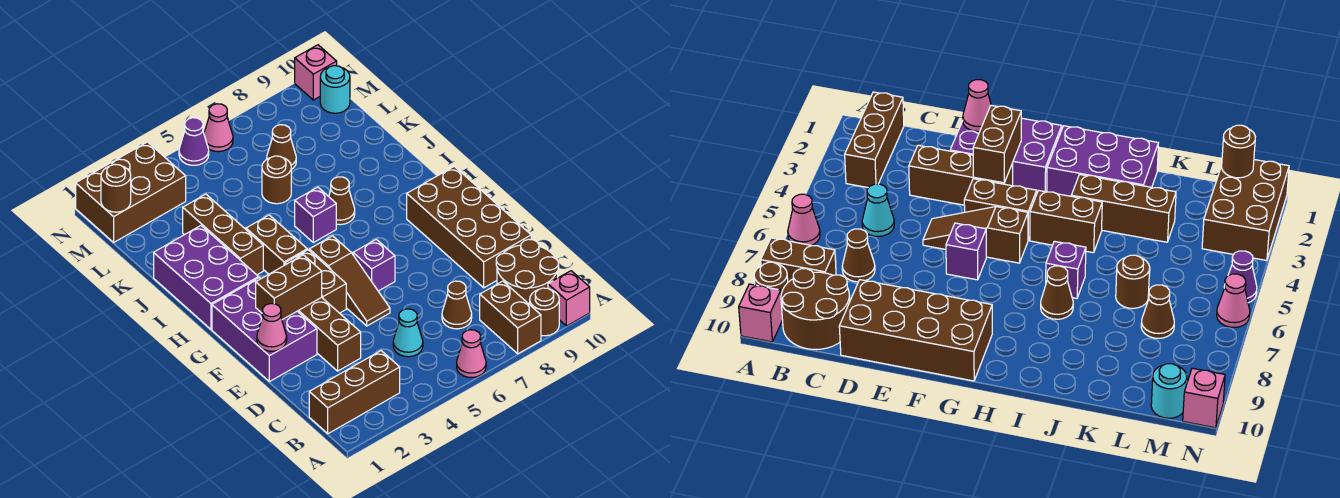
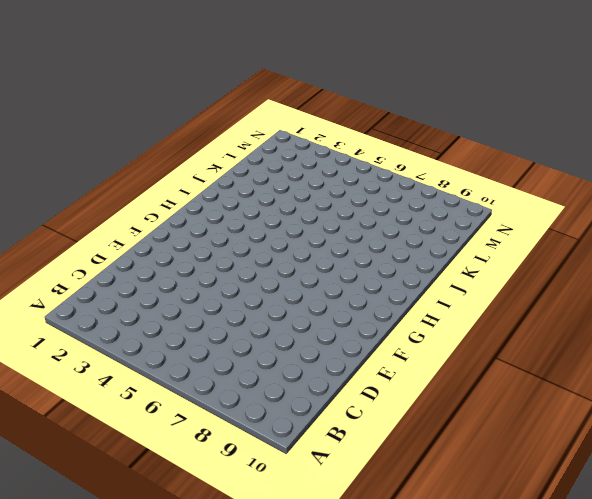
none -> pink cone A6 level 1
none -> brown brick A8:B8 level 1
none -> brown round brick A9 level 1

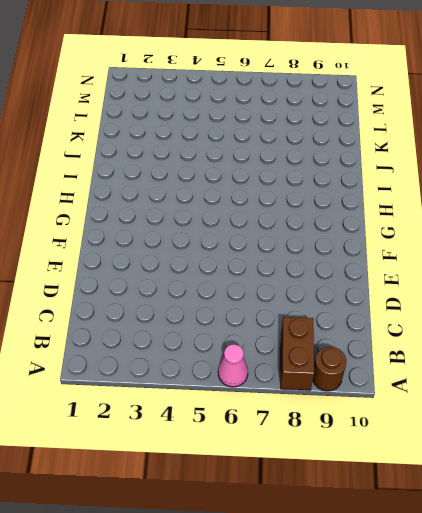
none -> pink brick A10 level 1
none -> brown brick B1:B3 level 1
none -> brown round brick B9:C10 level 1

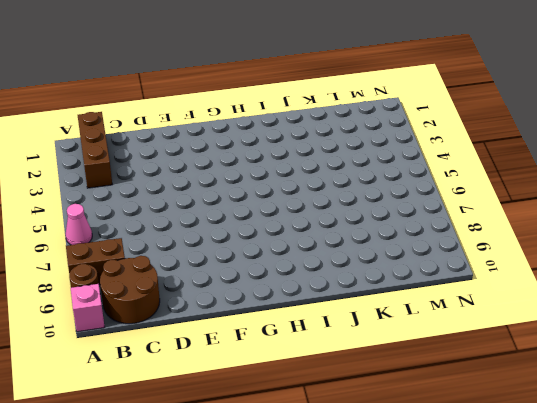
none -> cyan cone C5 level 1
none -> brown cone C7 level 1
none -> brown brick D3:F3 level 1

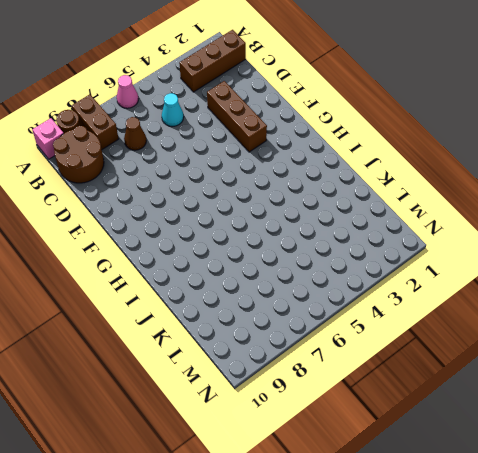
none -> brown brick D9:G10 level 1
none -> purple brick E1:G2 level 1
none -> brown slope E5:G5 level 1 top G

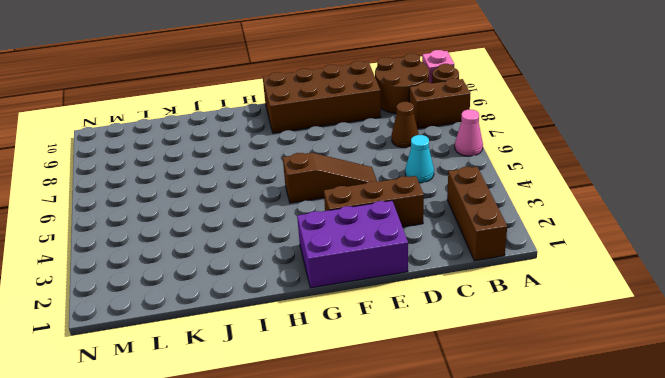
none -> brown brick F4:G4 level 1
none -> purple brick F6 level 1
none -> purple brick H1:J2 level 1

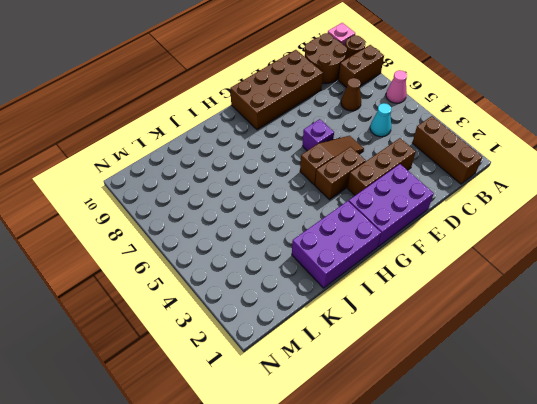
none -> brown brick H4:I4 level 1
none -> brown brick I3:K3 level 1
none -> purple brick I6 level 1

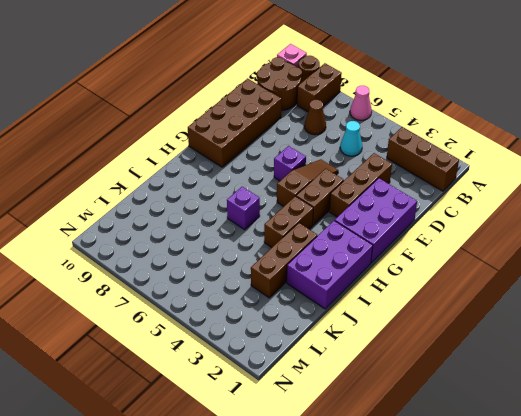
none -> brown cone I7 level 1
none -> brown round brick K6 level 1
none -> brown cone L7 level 1

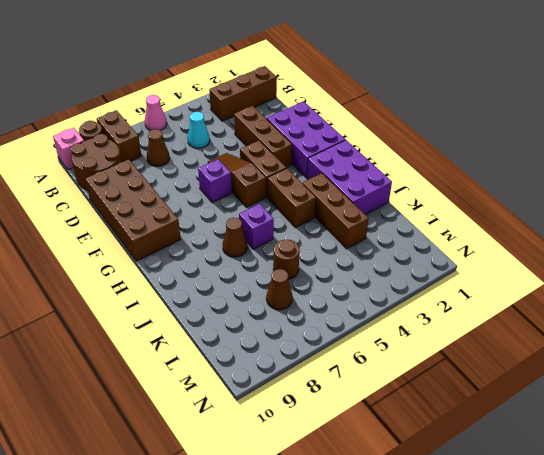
none -> brown brick M1:N3 level 1
none -> cyan round brick M10 level 1
none -> purple cone N5 level 1

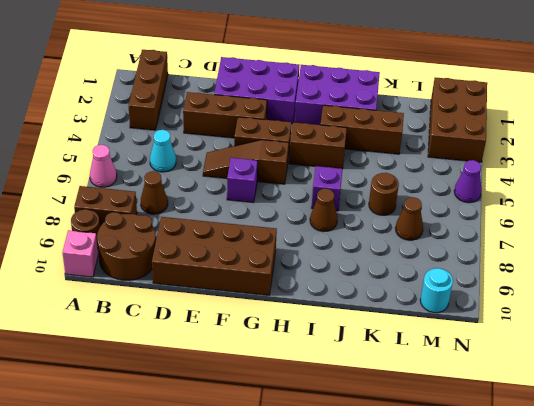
none -> pink cone N6 level 1
none -> pink brick N10 level 1
none -> pink cone E1 level 2

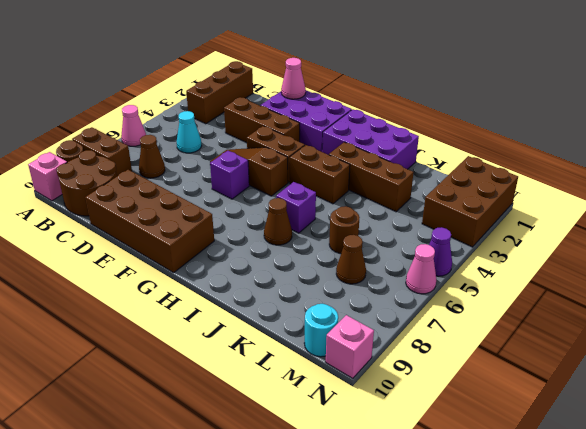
none -> brown brick F2:F3 level 2
none -> brown round brick M1 level 2

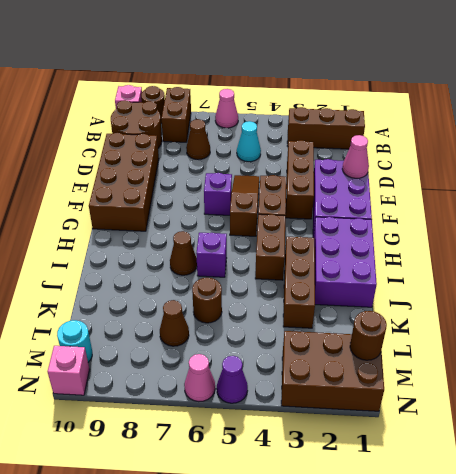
none -> brown brick F2:F3 level 2

